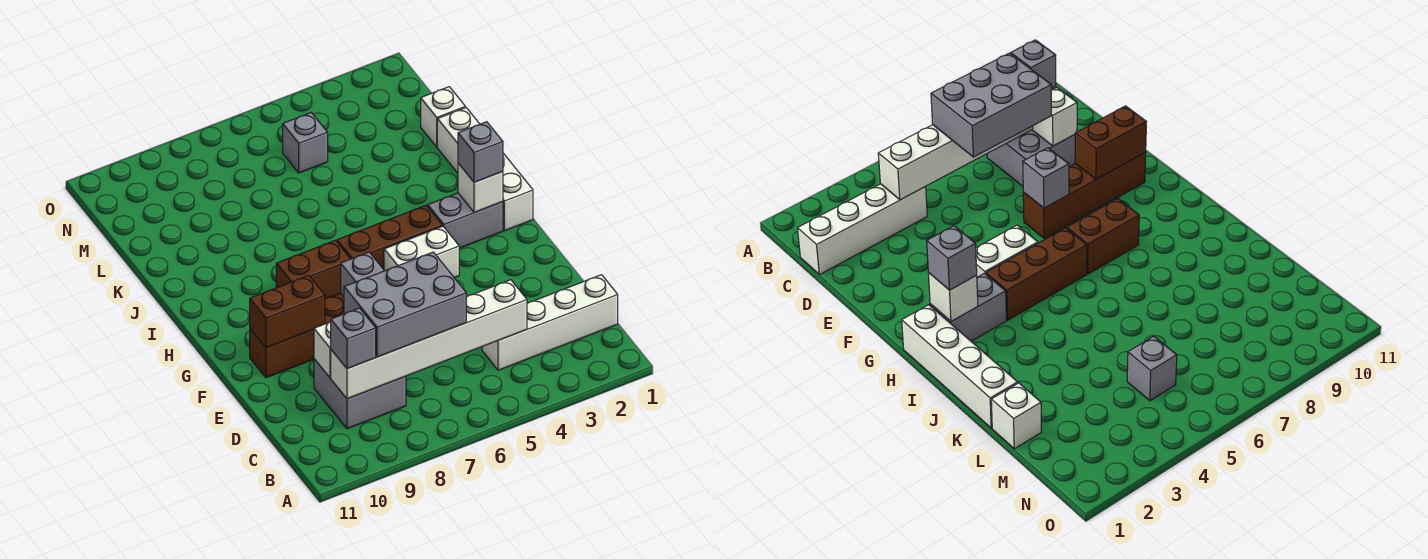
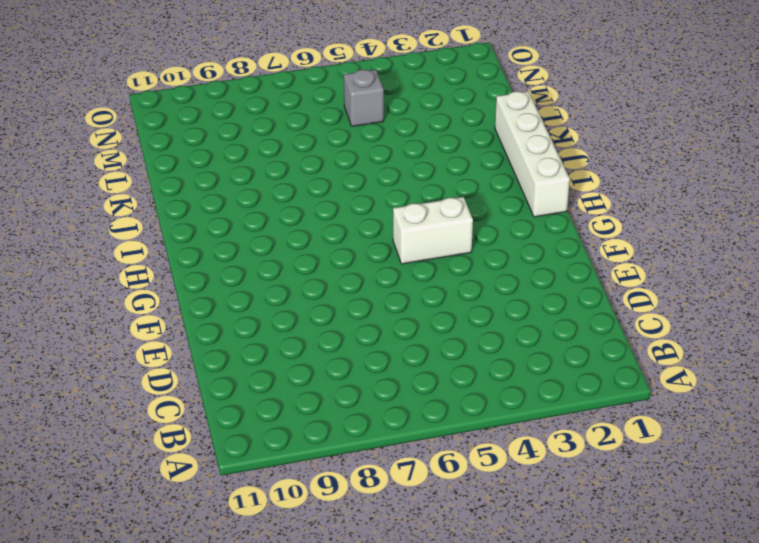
none -> white brick C1:C4 level 1
none -> grey brick C8:D9 level 1
none -> brown brick F7:F10 level 1

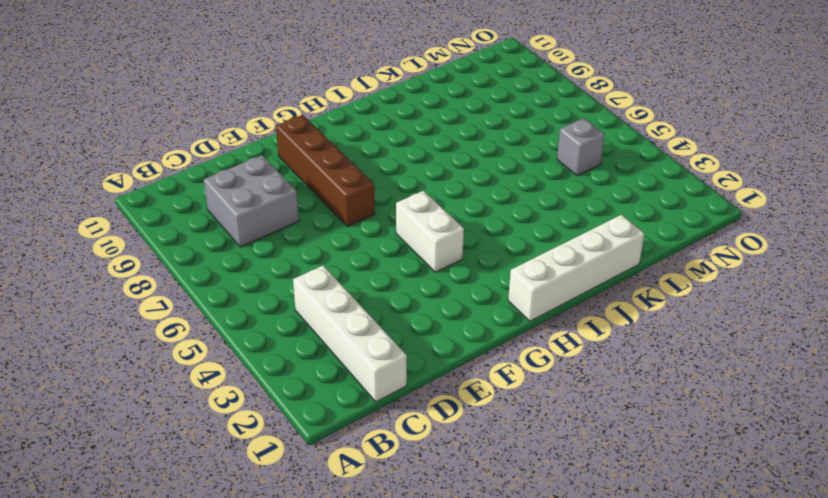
none -> grey brick H2:H3 level 1
none -> brown brick H4:H6 level 1
none -> brown brick H7:H8 level 1

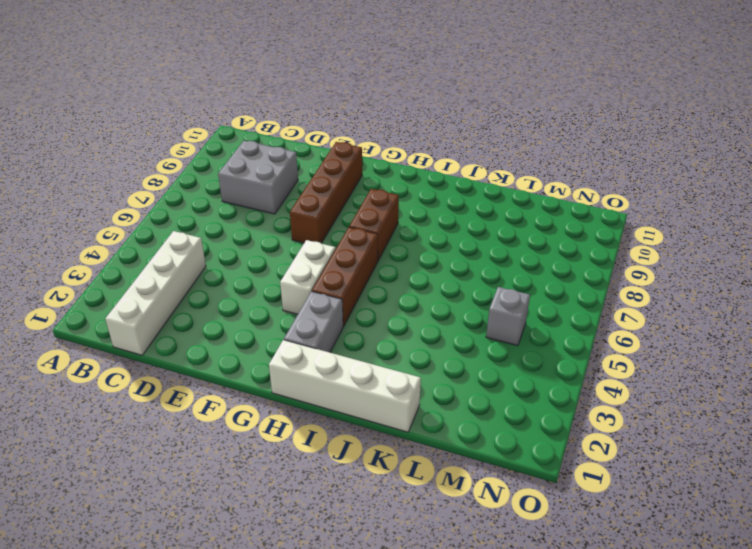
none -> white brick L1 level 1
none -> white brick C4:C9 level 2
none -> white brick D9 level 2

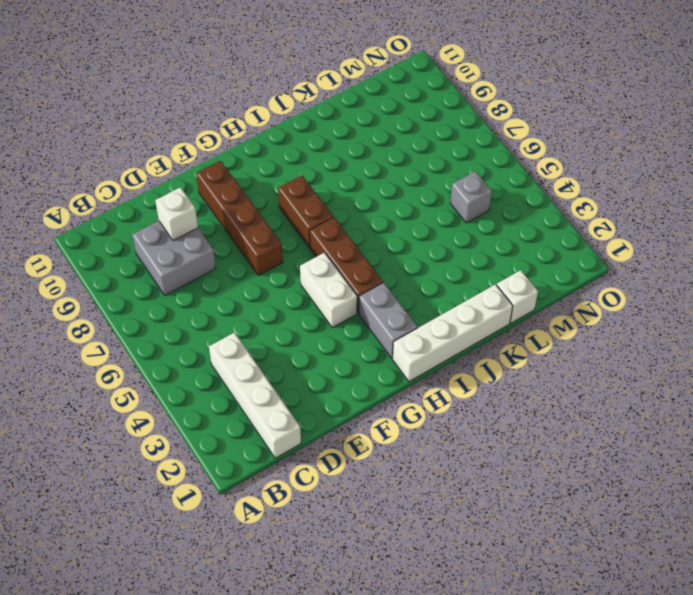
none -> white brick C4:C9 level 2
none -> grey brick F7 level 2
none -> brown brick F9:F10 level 2

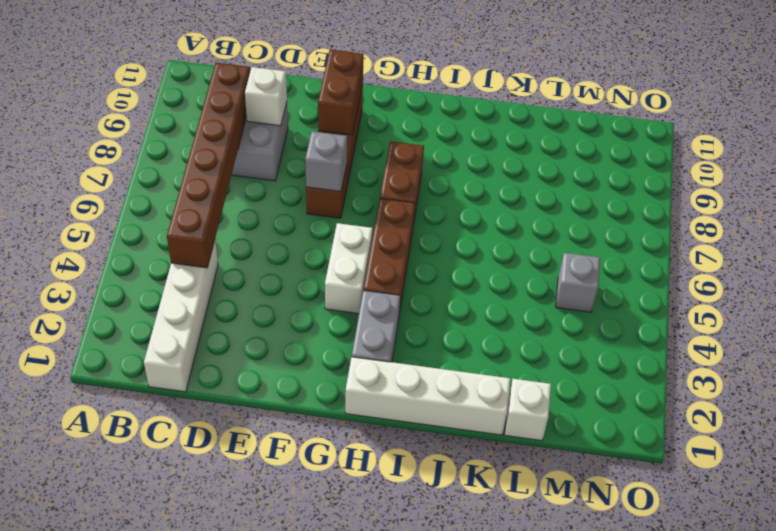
brown brick C4:C9 level 2 -> white brick C4:C9 level 2
none -> white brick H2 level 2
none -> grey brick C6:D8 level 3
none -> grey brick C9 level 3

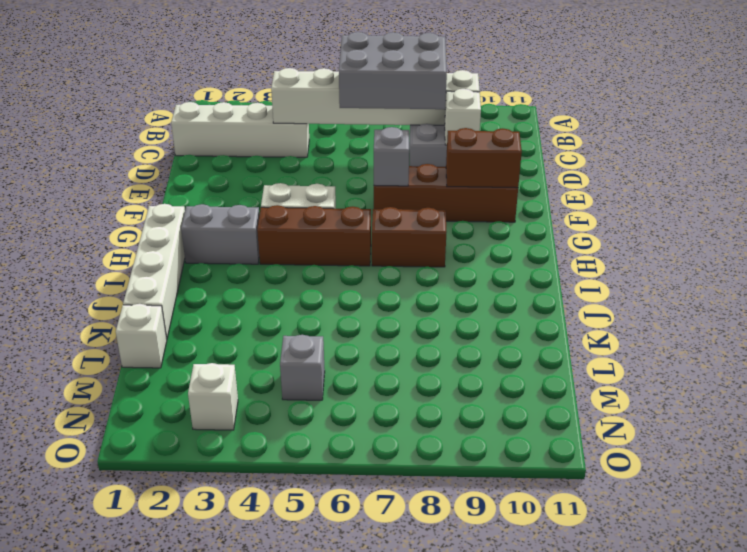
white brick N3 level 1 -> white brick H2 level 2
none -> grey brick C9 level 3
none -> grey brick H2 level 3

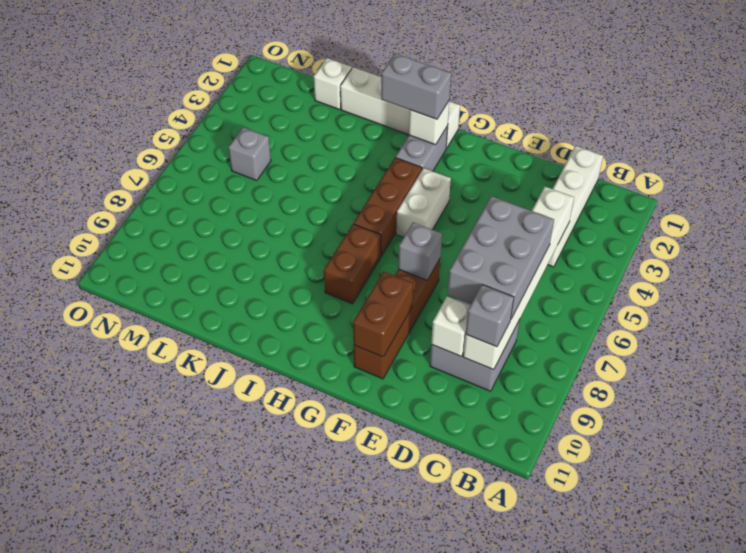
grey brick H2:I2 level 3 -> grey brick H2 level 3

